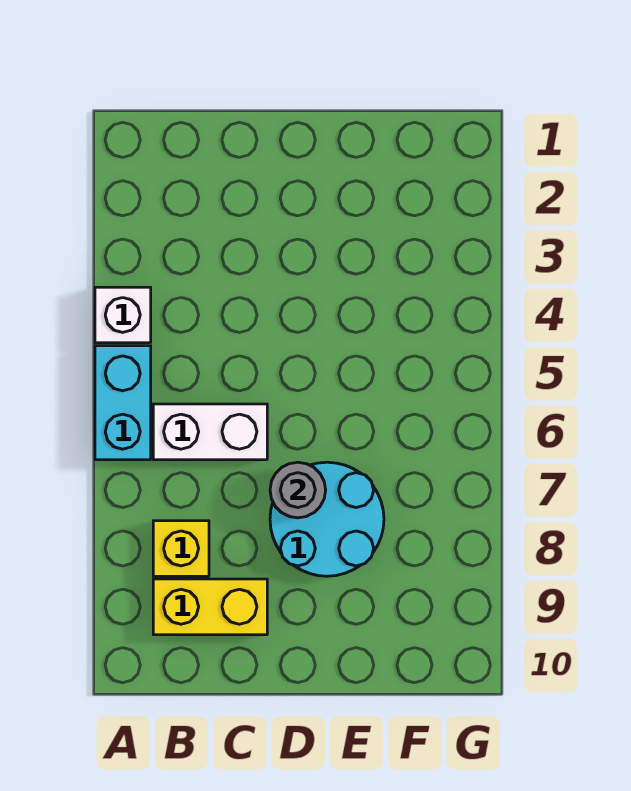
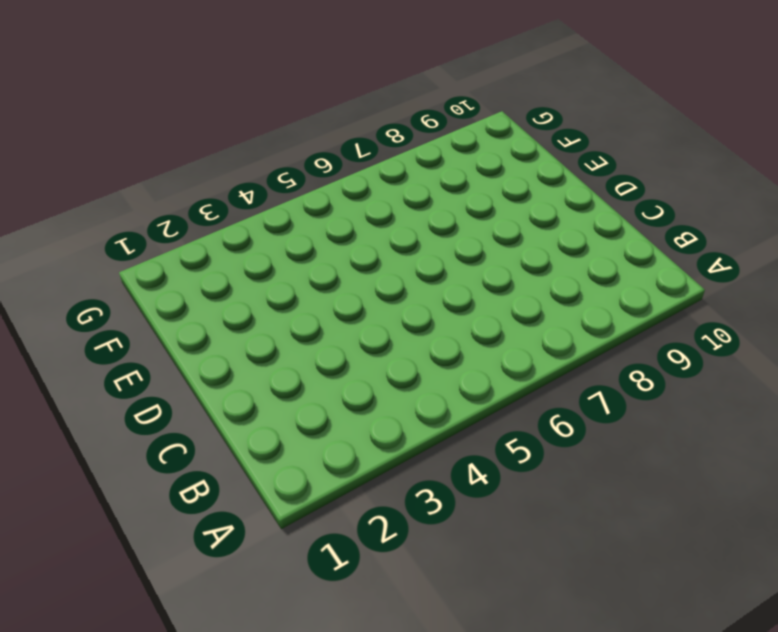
none -> white brick A4 level 1
none -> cyan brick A5:A6 level 1

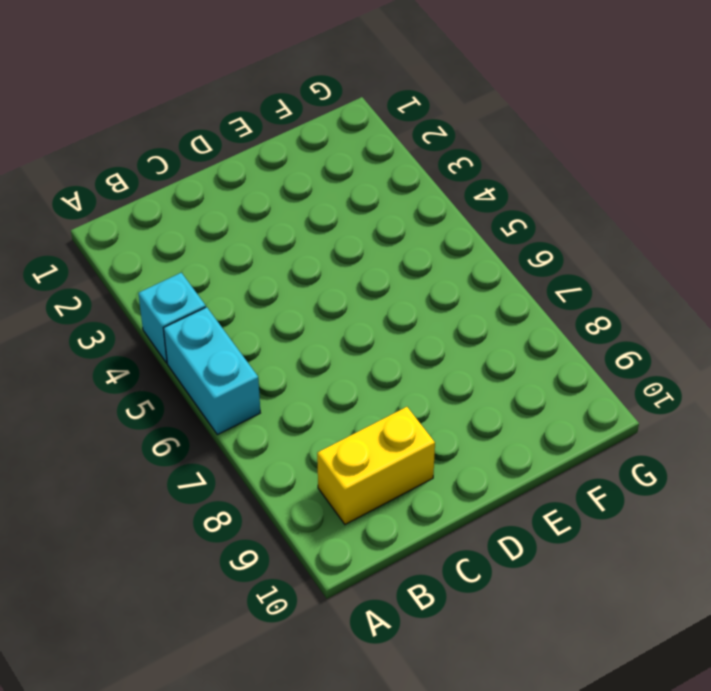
cyan brick A4 level 1 -> white brick A4 level 1
none -> white brick B6:C6 level 1
none -> yellow brick B8 level 1

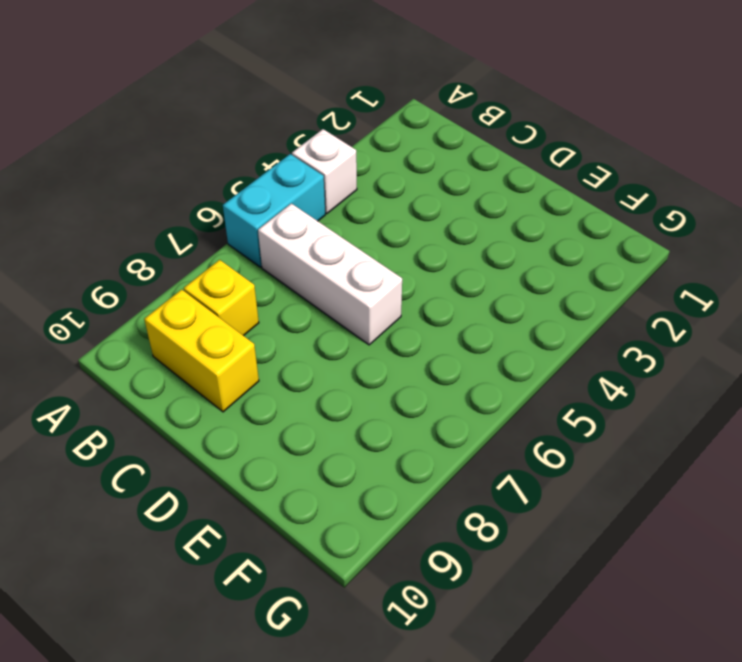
white brick B6:D6 level 1 -> white brick B6:C6 level 1
none -> cyan round brick D7:E8 level 1
none -> grey round brick D7 level 2

